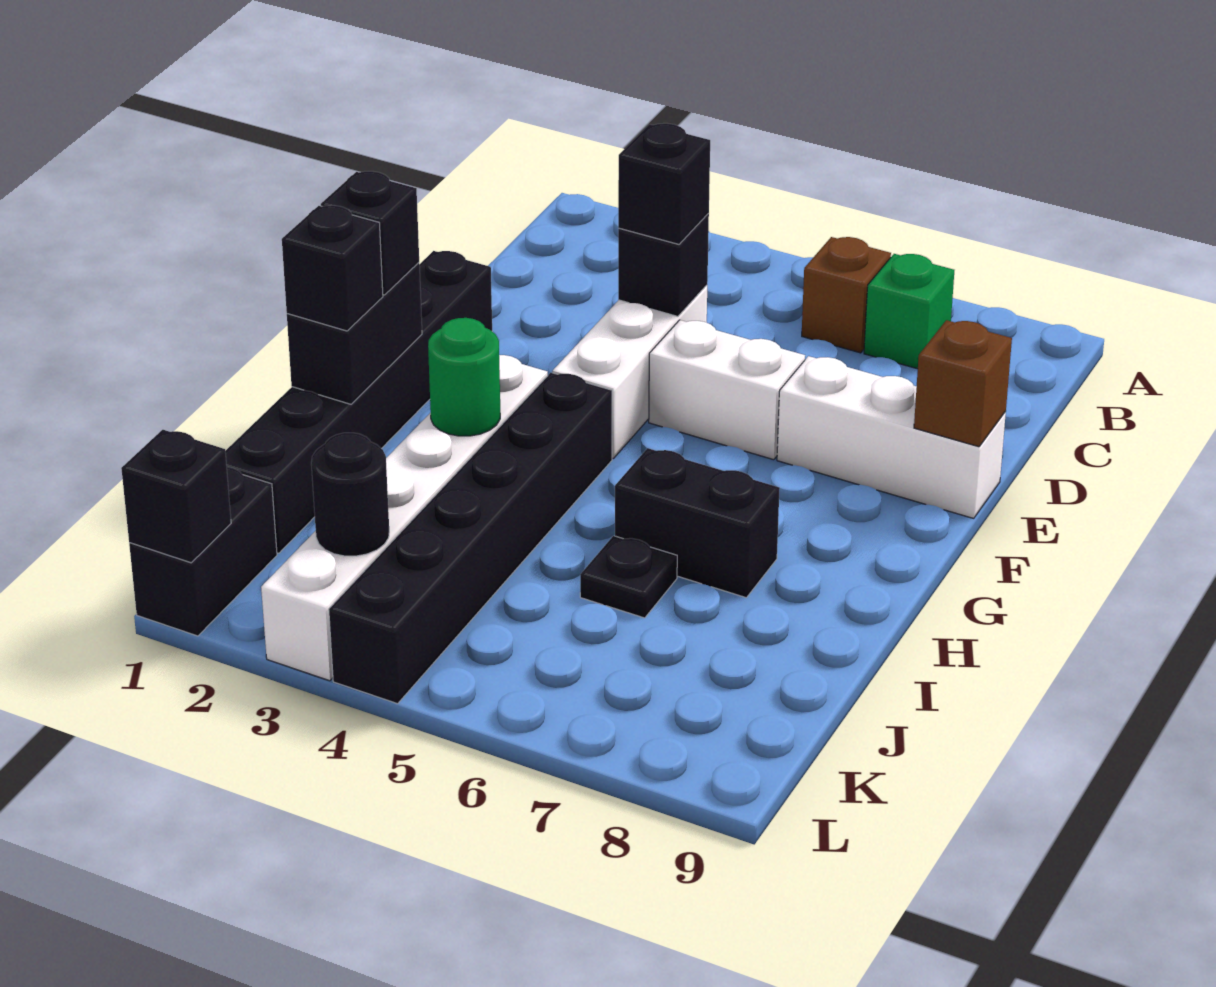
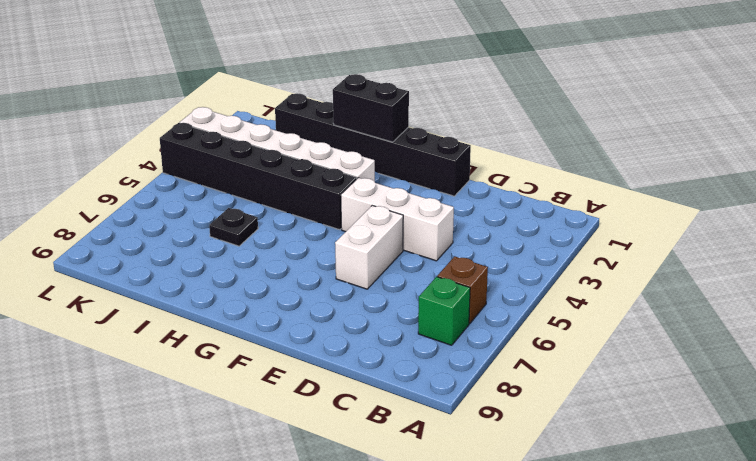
none -> white brick E7:E9 level 1
none -> black brick H6:H7 level 1
none -> black brick K1:L1 level 1

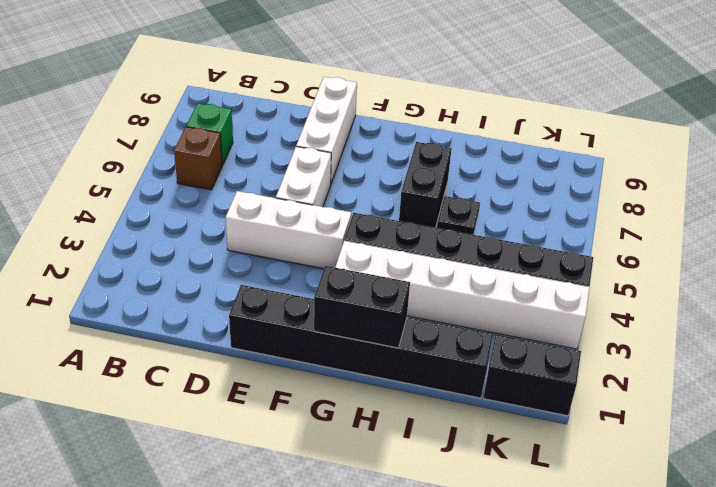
none -> black brick D4 level 2
none -> brown brick E9 level 2
none -> green round brick H3 level 2

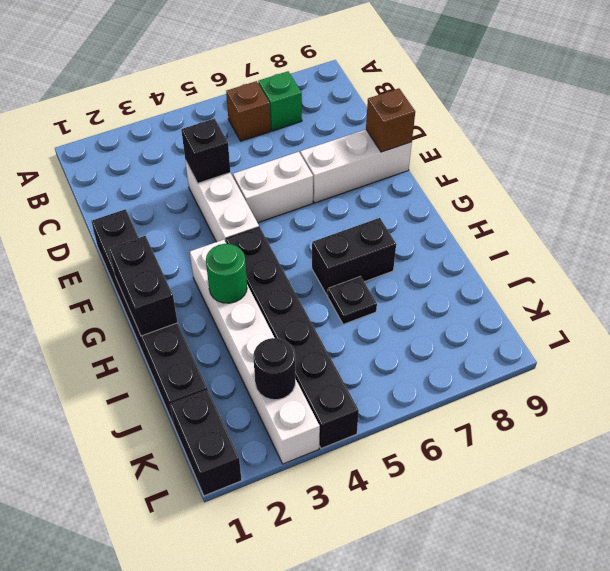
none -> black brick L1 level 2
none -> black brick D4 level 3
none -> black brick G1 level 3

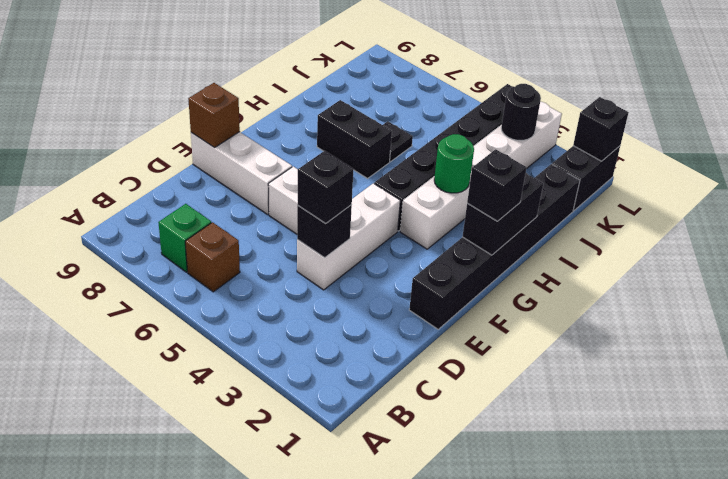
none -> black brick H1 level 3

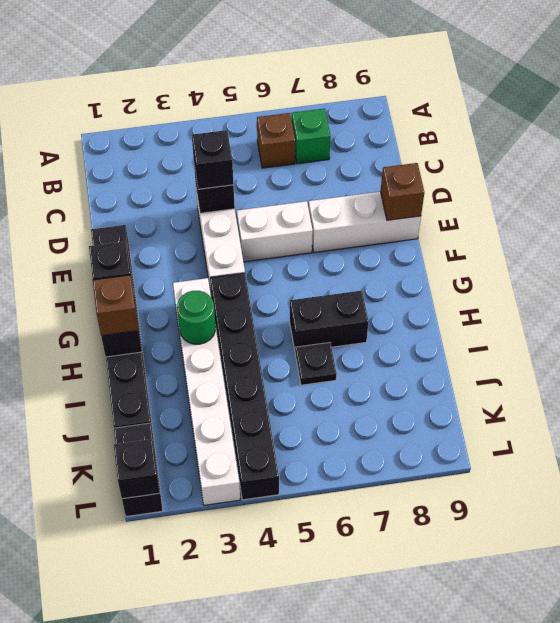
brown brick H1 level 3 -> black brick H1 level 3
none -> black round brick K3 level 2

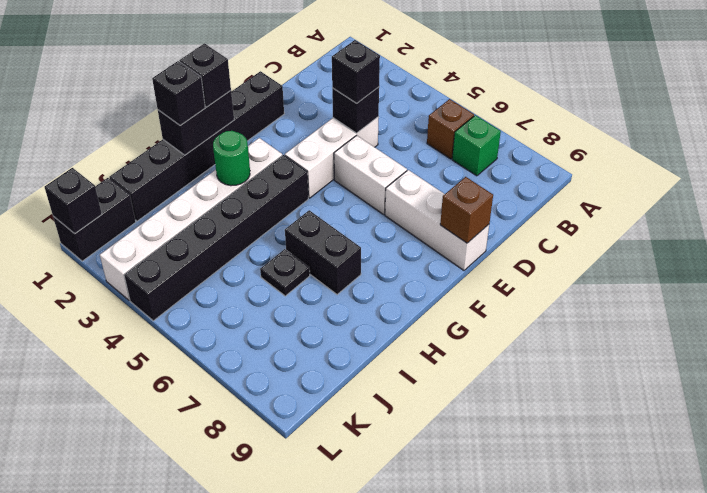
none -> black round brick K3 level 2

